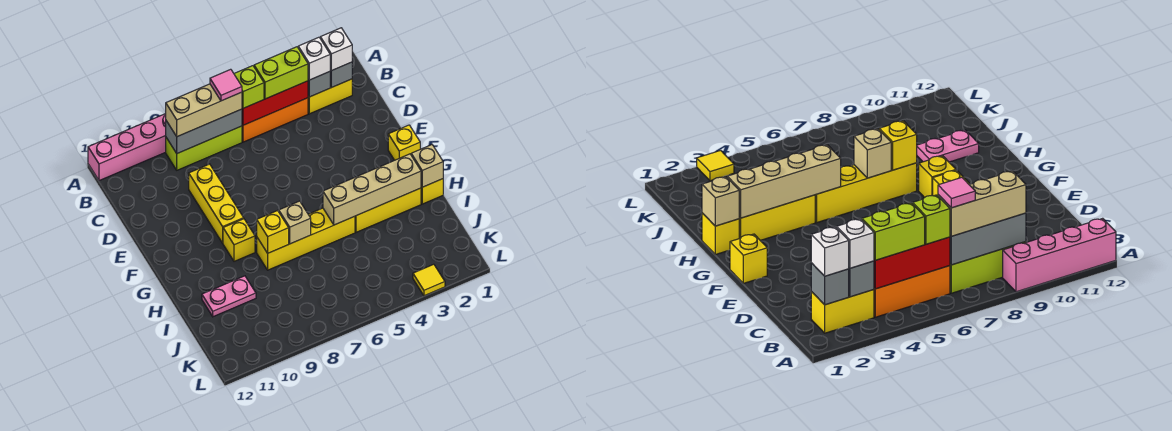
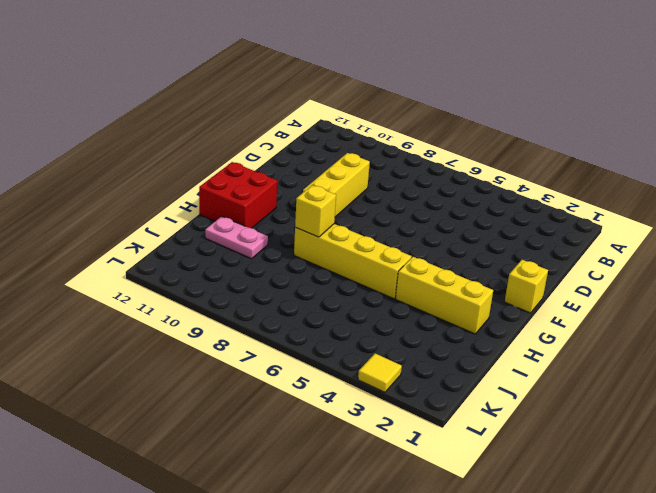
red brick G11:H12 level 1 -> none
none -> pink brick A9:A12 level 1
none -> yellow brick B2:B3 level 1
none -> orange brick B4:B6 level 1

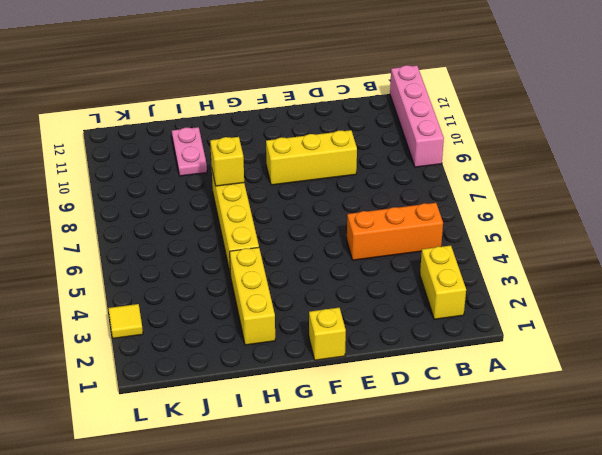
orange brick B5:D5 level 1 -> orange brick B4:B6 level 1
none -> lime brick B7:B9 level 1
none -> yellow brick G9 level 1
none -> yellow brick H1 level 1

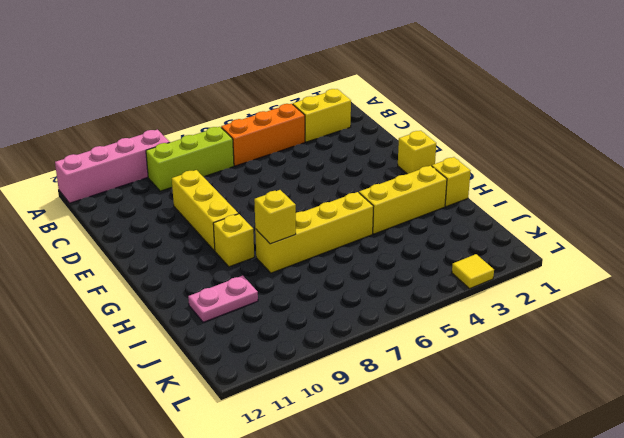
none -> grey brick B2 level 2
none -> grey brick B3 level 2
none -> red brick B4:B6 level 2

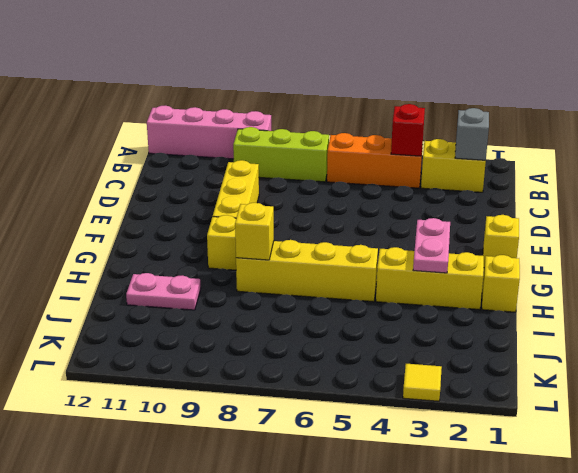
red brick B4 level 2 -> red brick B4:B6 level 2
pink plate G3:H3 level 2 -> tan brick H2:H5 level 2
none -> grey brick B3 level 2
none -> grey brick B7:B9 level 2
none -> tan brick H1 level 2

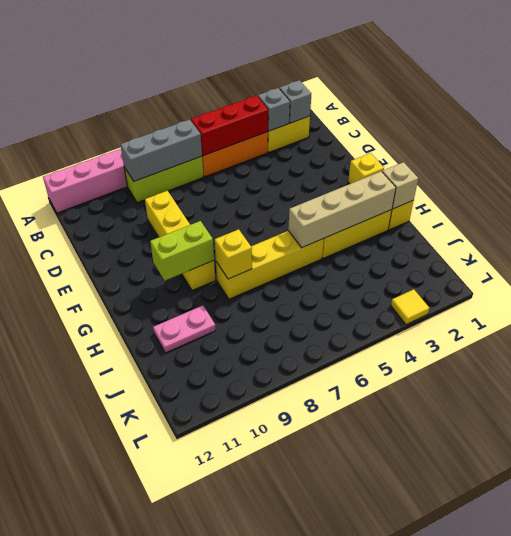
lime brick G9:G10 level 2 -> lime brick B4:B5 level 3
none -> tan brick H7 level 2
none -> white brick B2 level 3
none -> white brick B3 level 3

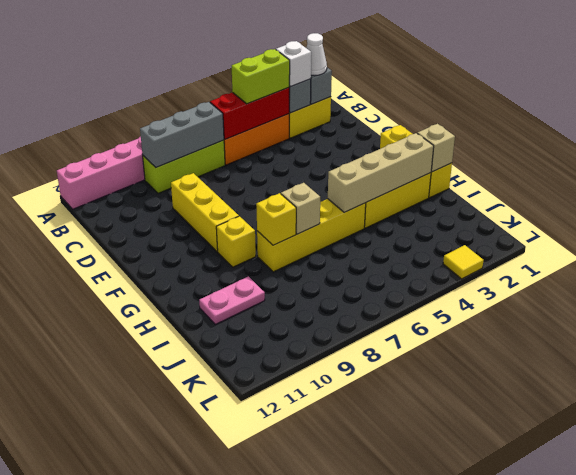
white cone B2 level 3 -> white brick B2 level 3
none -> lime brick B6 level 3
none -> tan brick B7:B9 level 3
none -> pink tile B7 level 4

